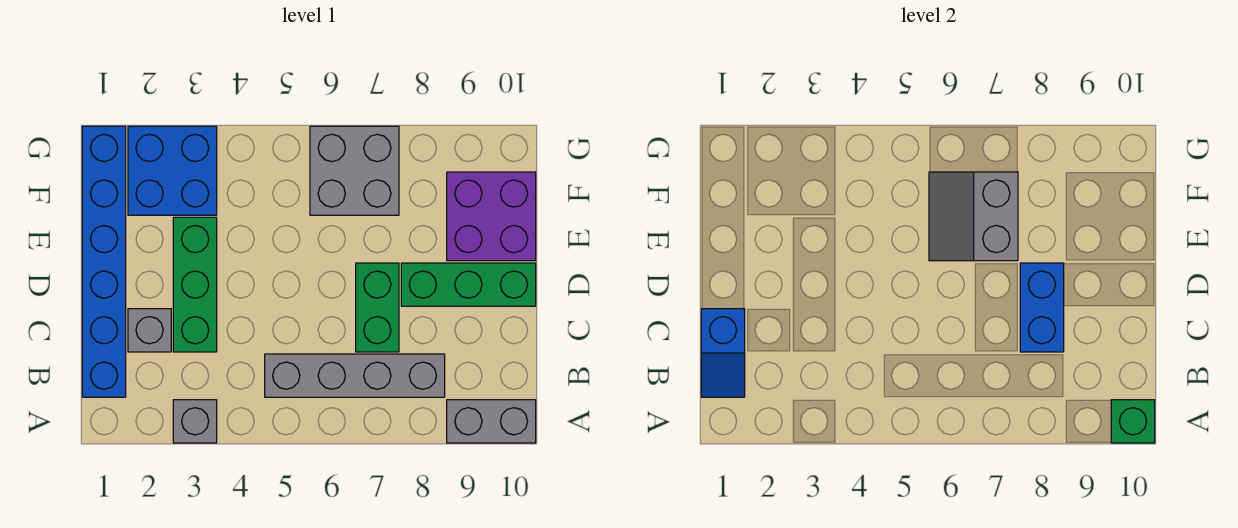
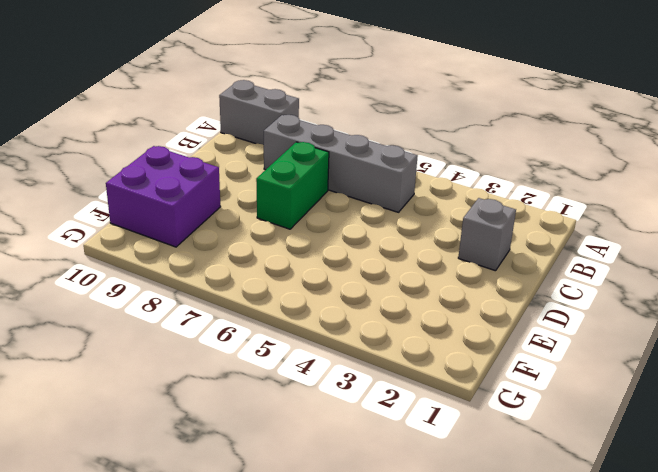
none -> grey brick A3 level 1
none -> blue brick B1:G1 level 1
none -> green brick C3:E3 level 1

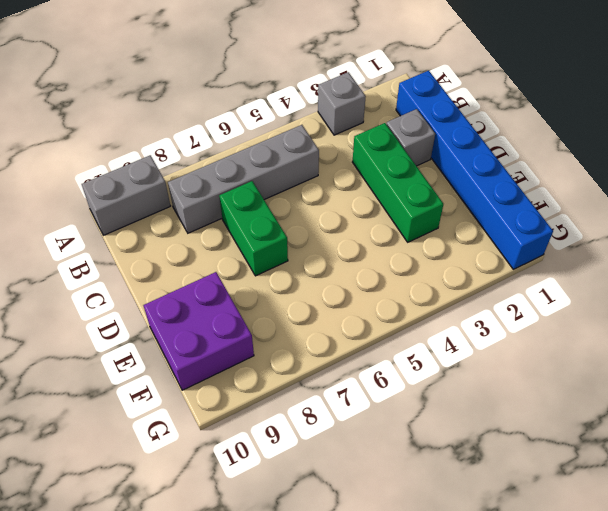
none -> green brick D8:D10 level 1
none -> blue brick F2:G3 level 1
none -> grey brick F6:G7 level 1

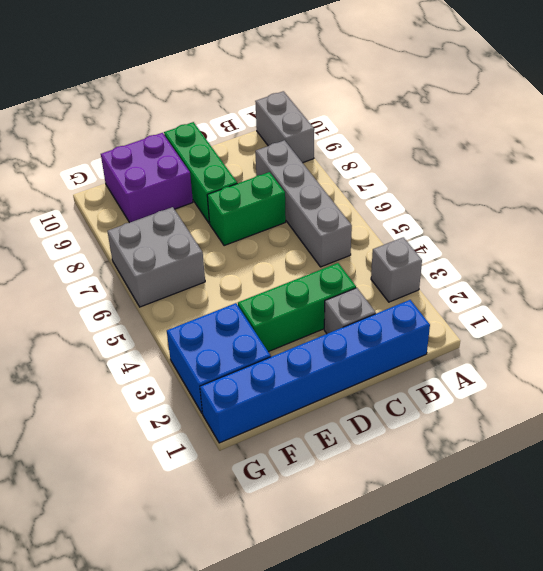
none -> green brick A10 level 2
none -> blue slope B1:C1 level 2 top C
none -> blue brick C8:D8 level 2

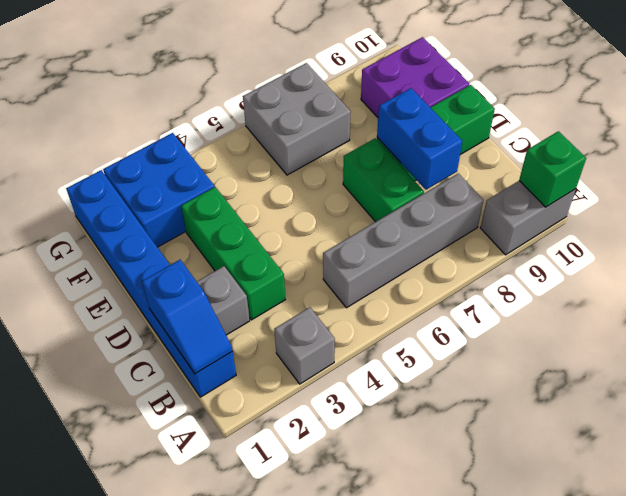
none -> grey slope E6:F7 level 2 top 7

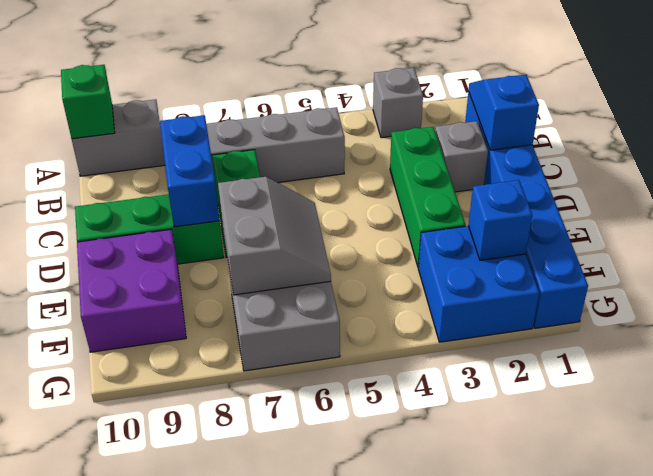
blue brick F2 level 2 -> none

